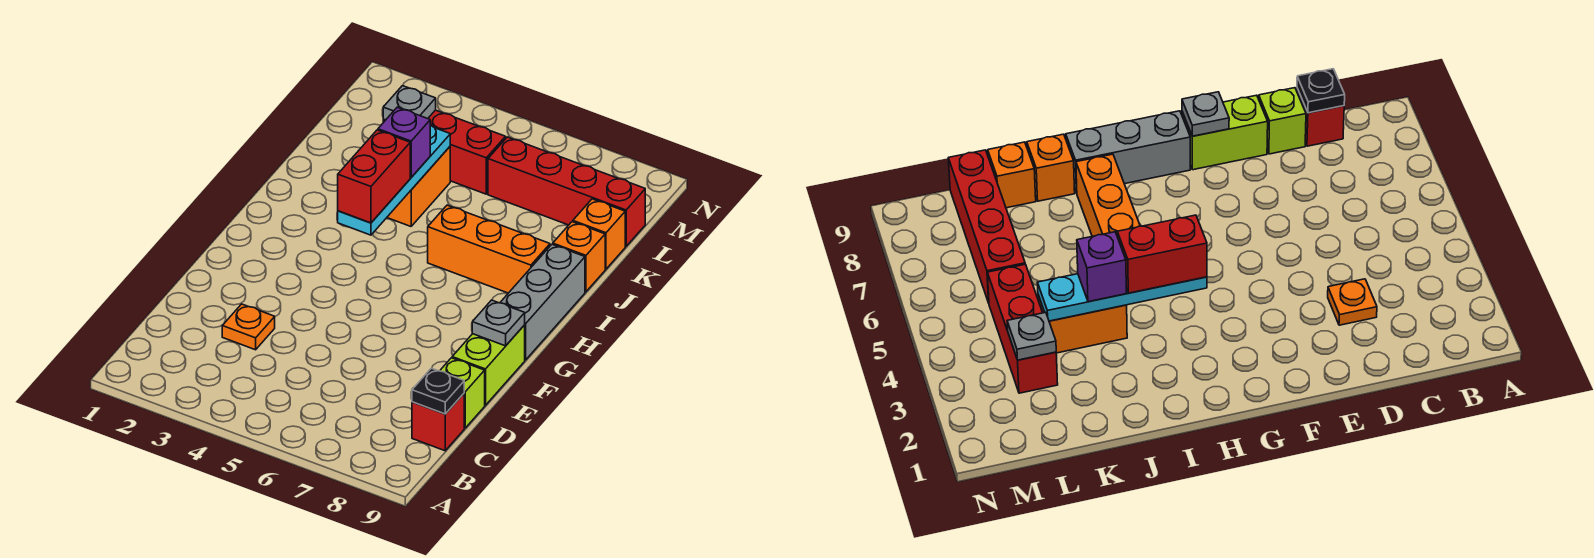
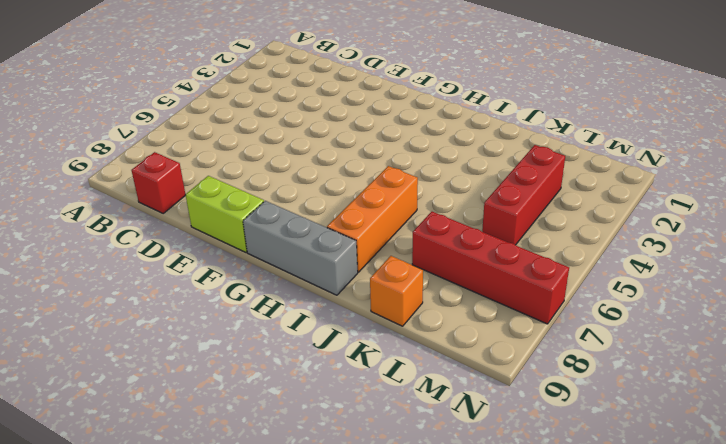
red brick K7:N7 level 1 -> red brick L6:L9 level 1
none -> orange plate D3 level 1
none -> lime brick D9 level 1
none -> orange brick J4:K4 level 1

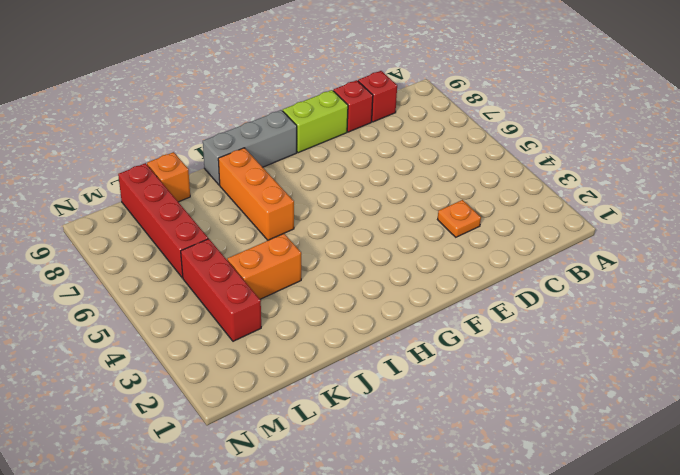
red brick D9 level 1 -> lime brick D9 level 1
none -> orange brick J9 level 1
none -> black plate C9 level 2
none -> grey plate F9 level 2

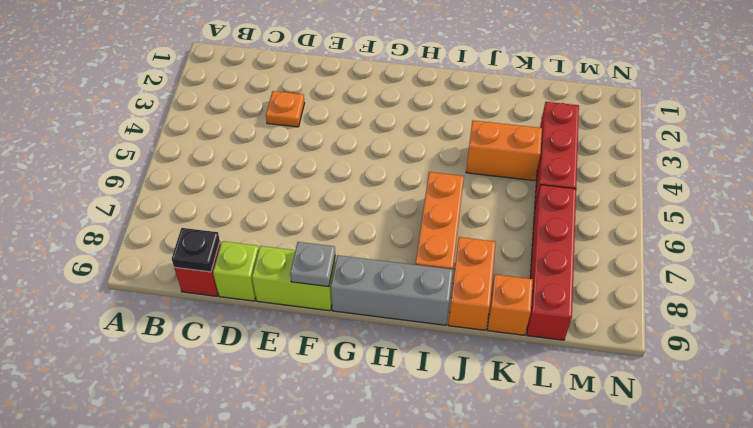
orange brick J8:J9 level 1 -> orange brick J9 level 1
none -> cyan plate H4:K4 level 2
none -> grey plate L3 level 2
none -> red brick H4:I4 level 3

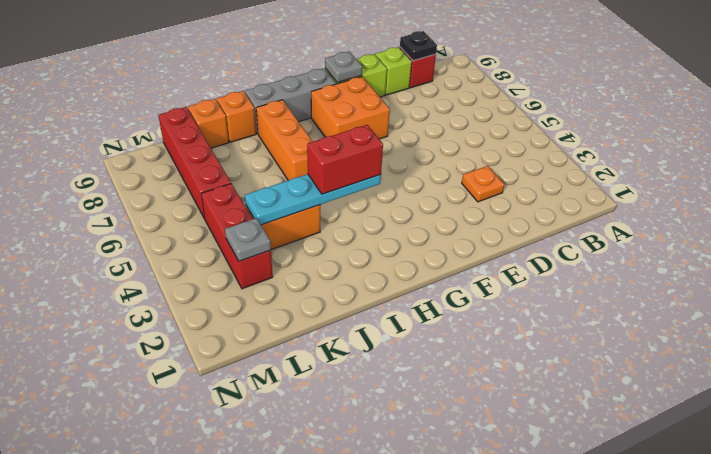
orange brick F7:G8 level 1 -> none
none -> purple brick J4 level 3

